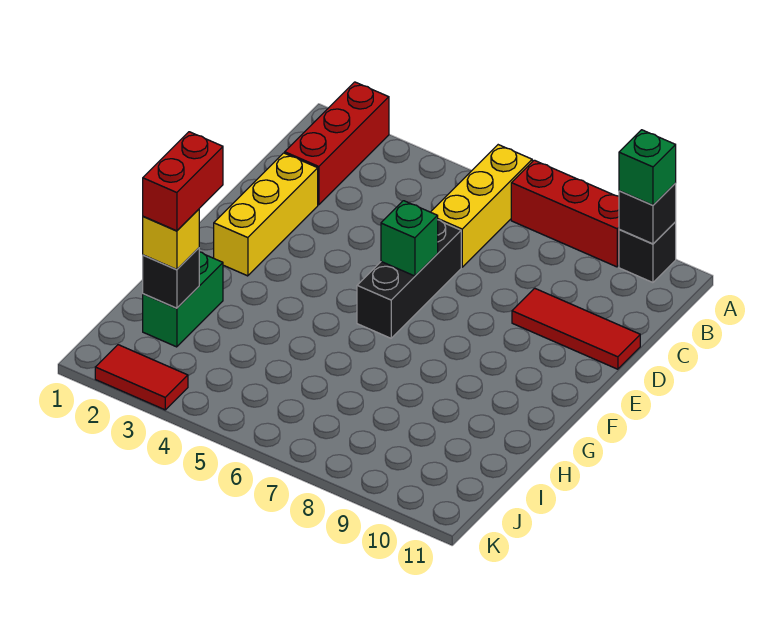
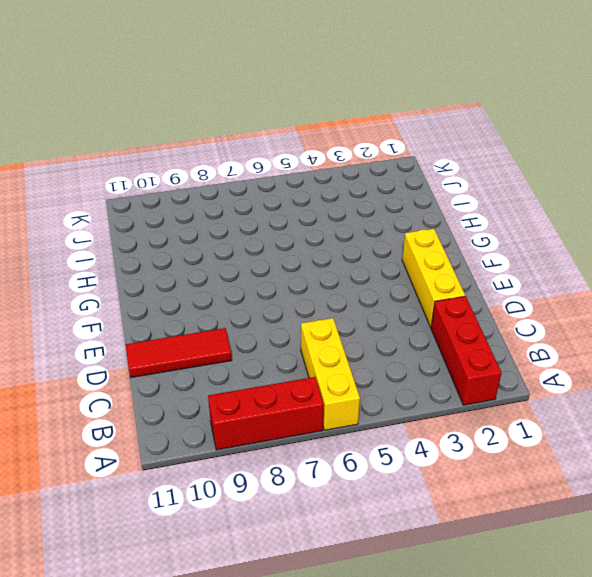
none -> black brick A10 level 1
none -> black brick D6:F6 level 1
none -> green brick H2:I2 level 1

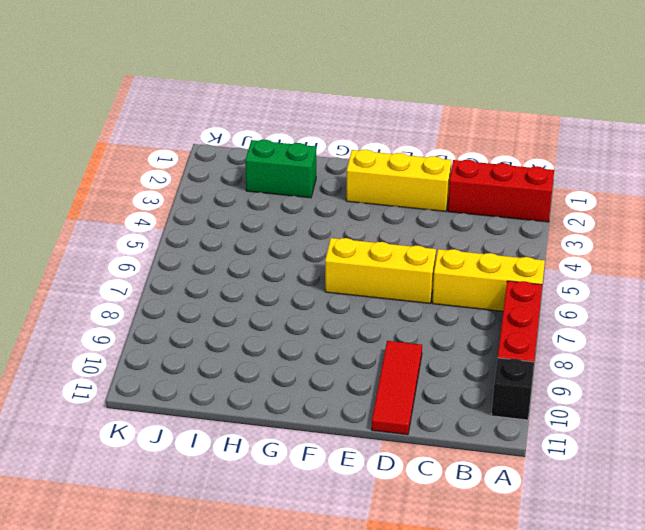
yellow brick D6:F6 level 1 -> black brick D6:F6 level 1
none -> red tile K2:K3 level 1
none -> black brick A10 level 2
none -> green brick E6 level 2

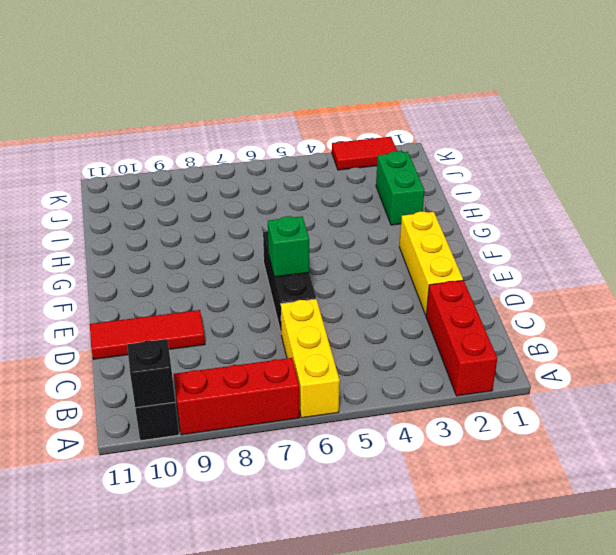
none -> black brick I2 level 2
none -> green brick A10 level 3
none -> yellow brick I2 level 3

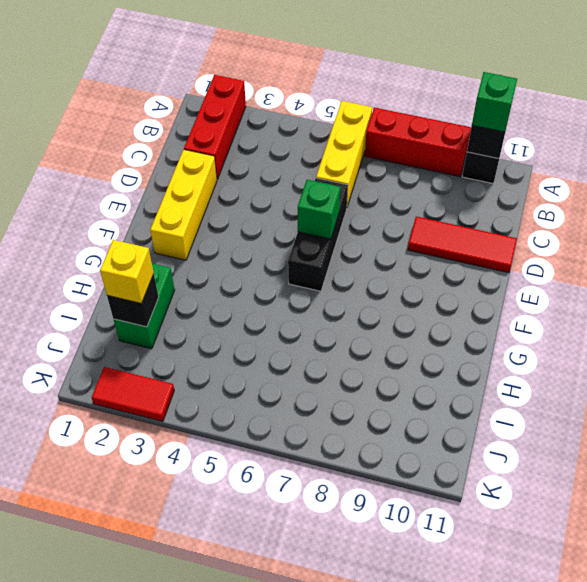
none -> red brick H2:I2 level 4

